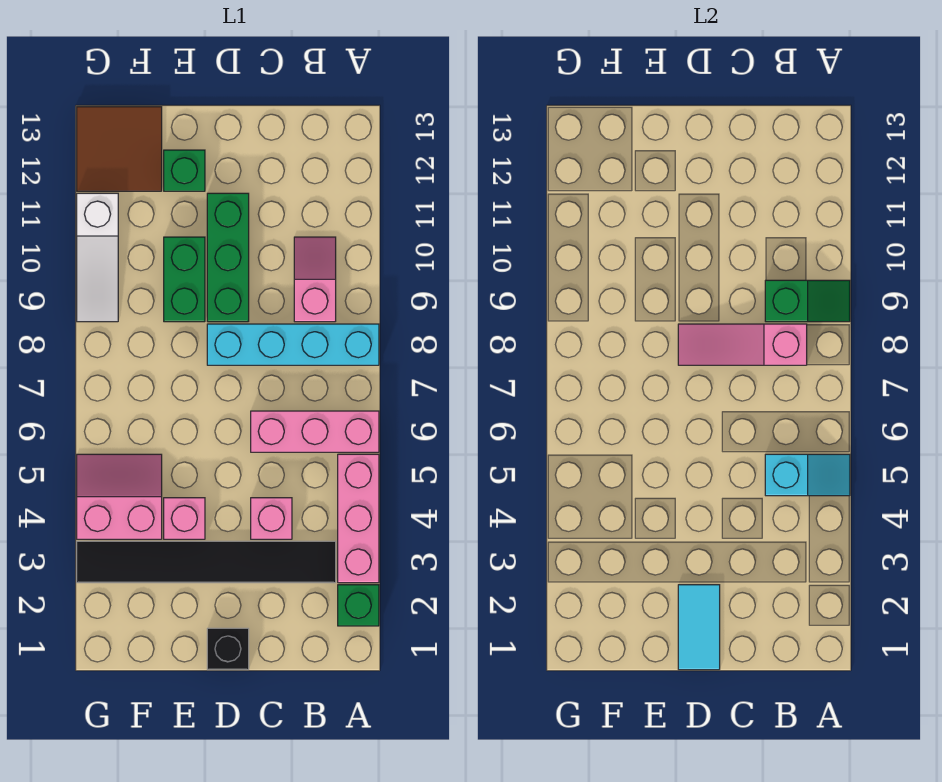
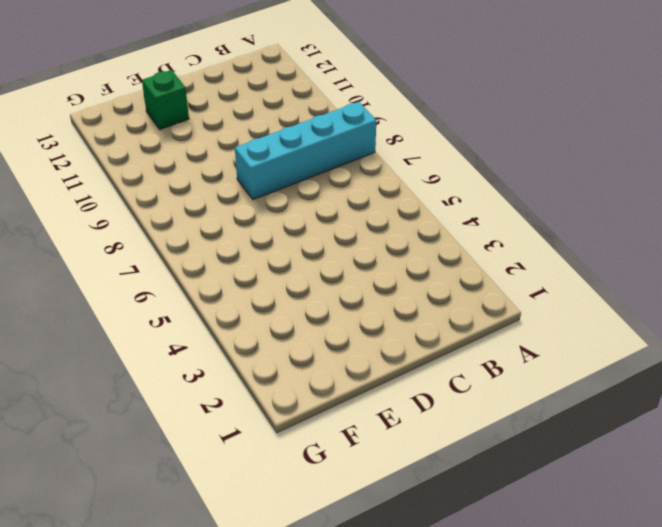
none -> green brick A2 level 1
none -> pink brick A3:A5 level 1
none -> pink brick A6:C6 level 1

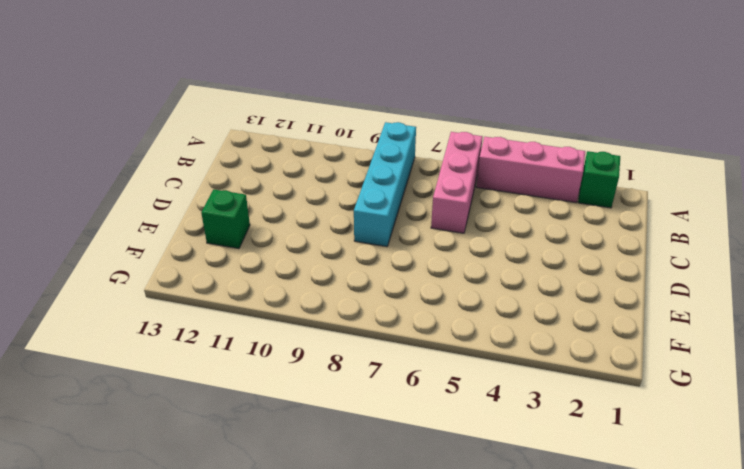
none -> black tile B3:G3 level 1
none -> pink slope B9:B10 level 1 top 9
none -> pink brick C4 level 1

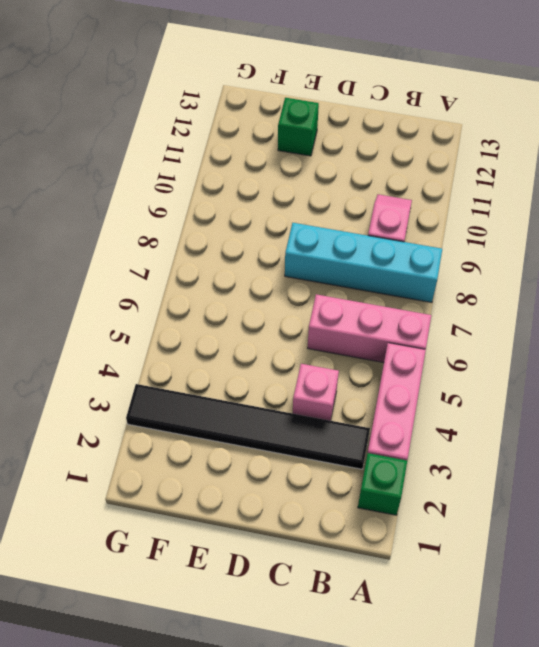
none -> black brick D1 level 1
none -> green brick D9:D11 level 1
none -> pink brick E4 level 1

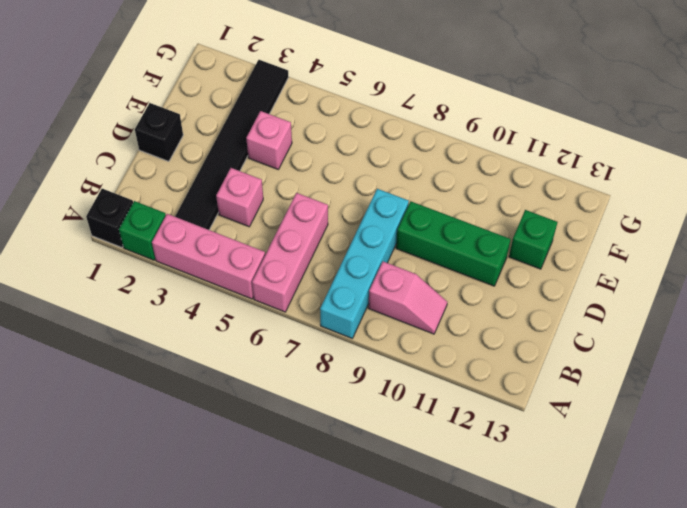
black brick A1 level 1 -> none
none -> green brick E9:E10 level 1
none -> pink slope F4:G5 level 1 top 4
none -> brown tile F12:G13 level 1

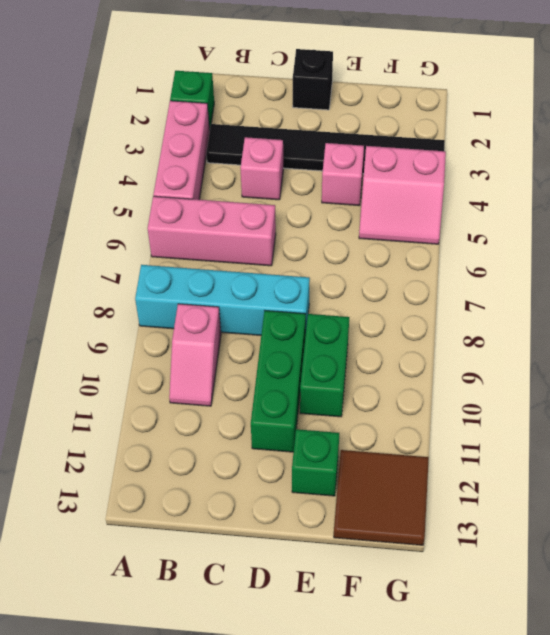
none -> white slope G9:G11 level 1 top 11
none -> cyan slope A5:B5 level 2 top B
none -> green slope A9:B9 level 2 top B

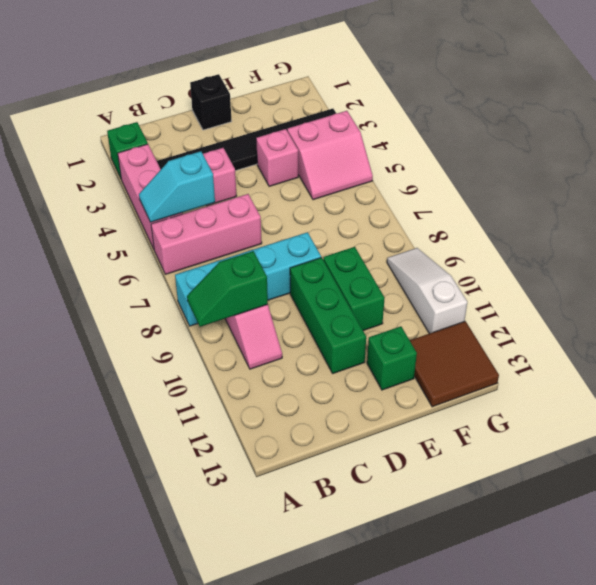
none -> pink slope B8:D8 level 2 top B
none -> cyan tile D1:D2 level 2

